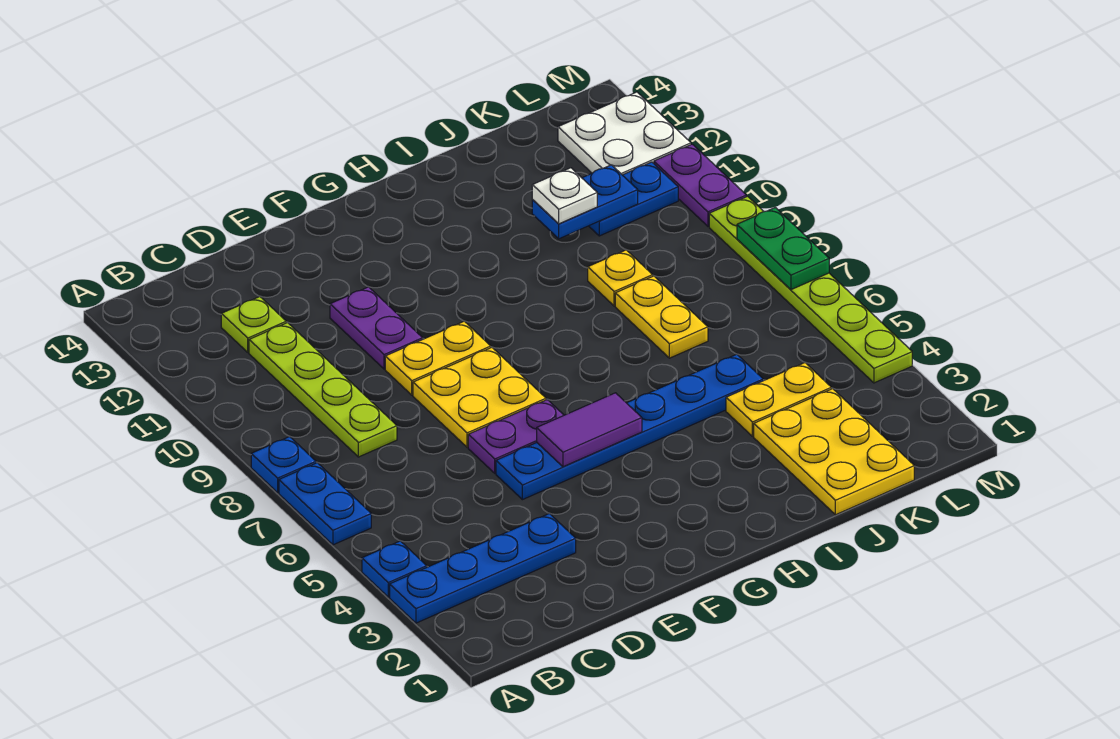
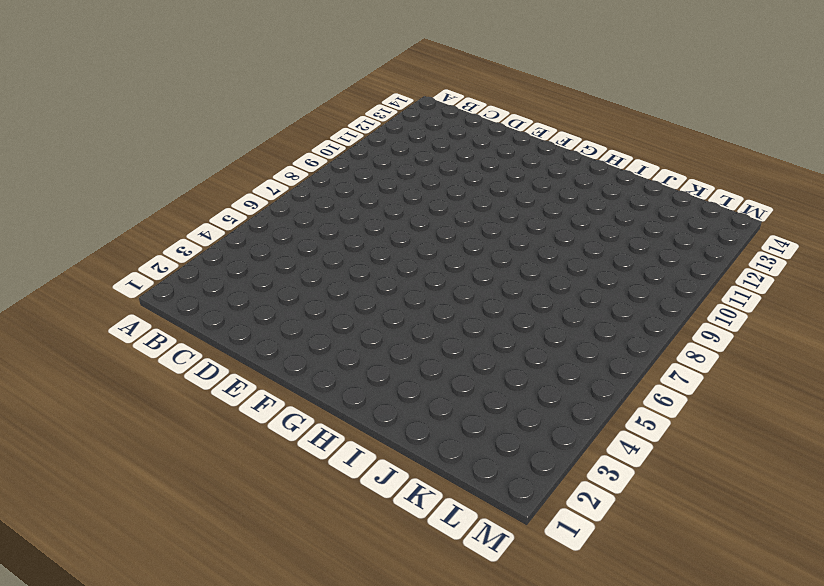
none -> blue plate A3:D3 level 1
none -> blue plate A4 level 1
none -> blue plate A6:A7 level 1

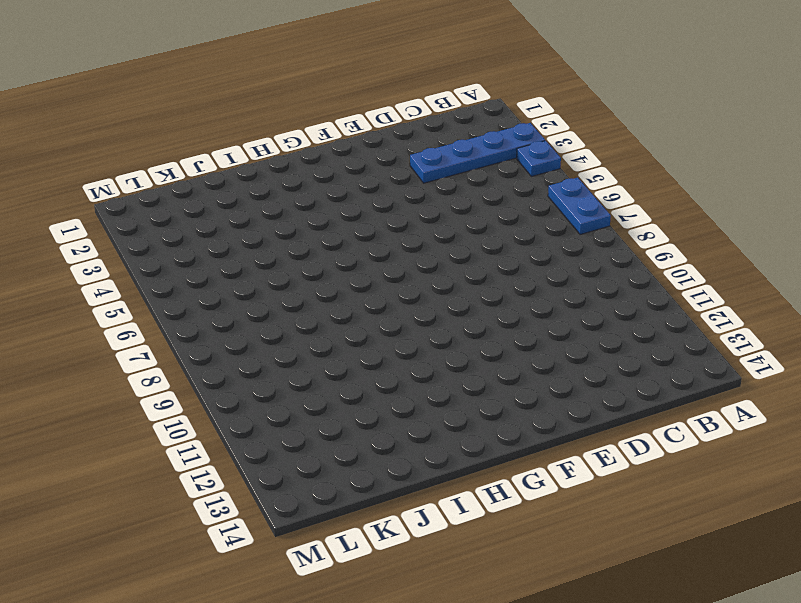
none -> blue plate A8 level 1
none -> lime plate C8:C11 level 1
none -> lime plate C12 level 1

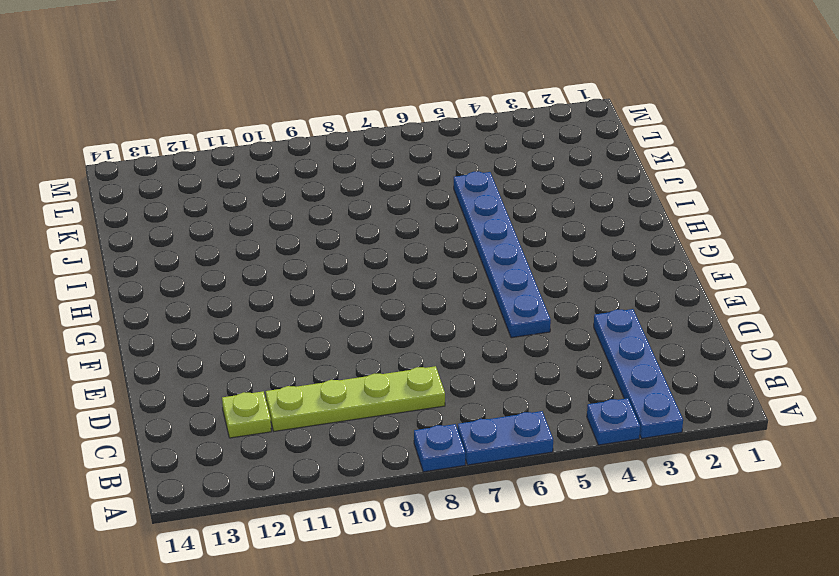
none -> purple plate E6:F6 level 1
none -> yellow plate E7:F8 level 1
none -> yellow plate E9:F9 level 1

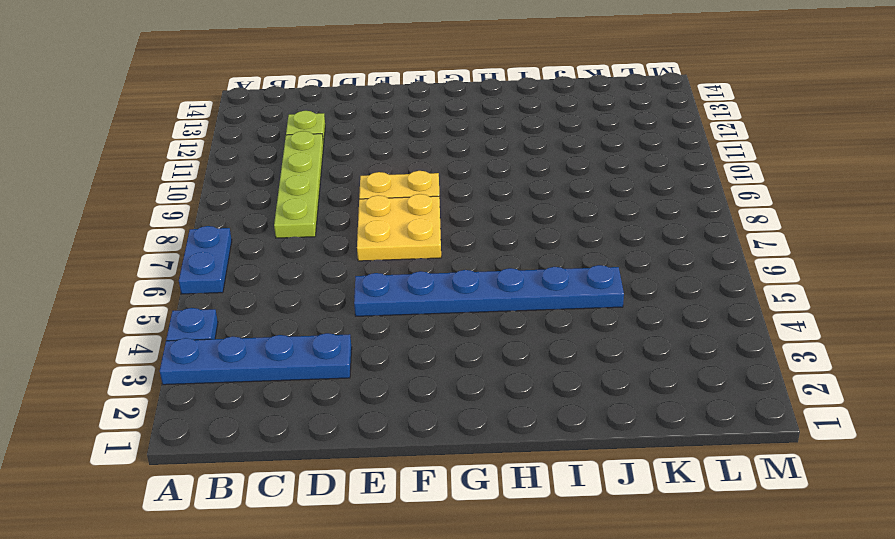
none -> blue plate A8 level 1
none -> purple plate E6:F6 level 1
none -> purple plate E10:E11 level 1

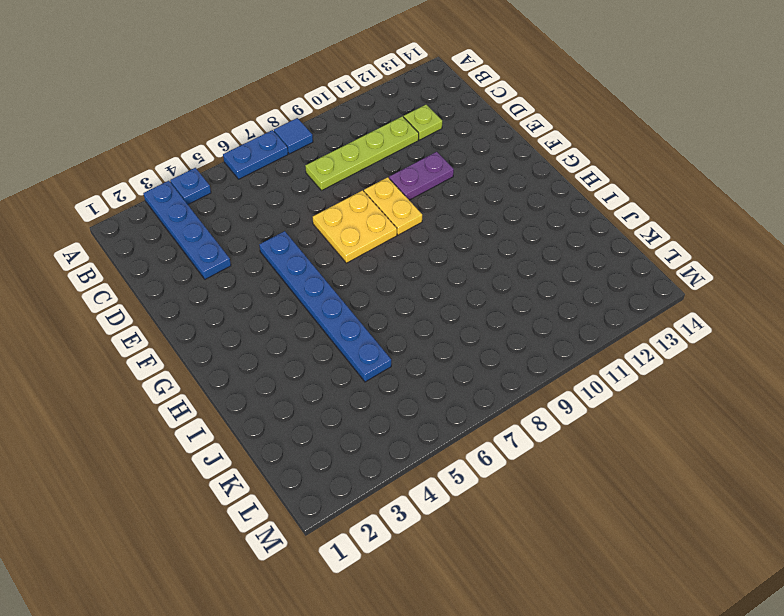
blue tile A8 level 1 -> blue plate A8 level 1
none -> purple plate E6:F6 level 1
none -> yellow plate J1:K3 level 1
none -> yellow plate J4:K4 level 1

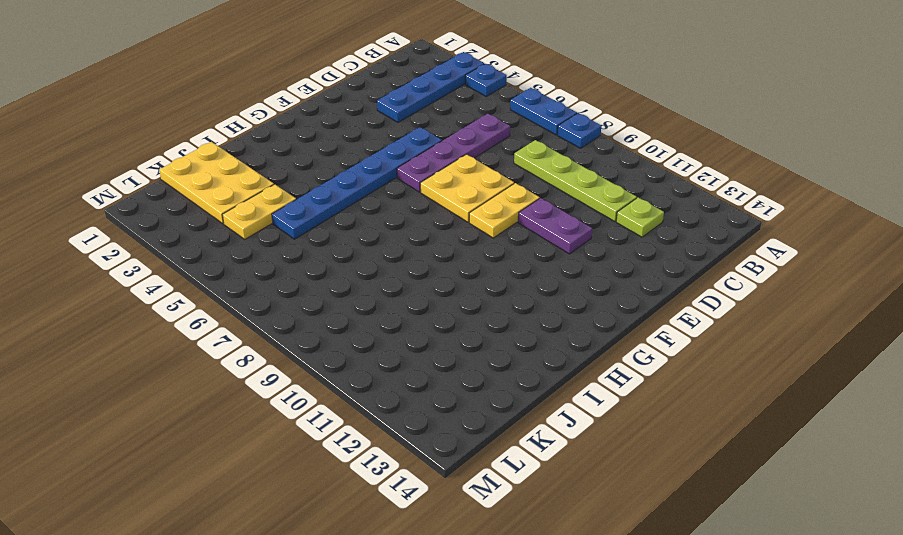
purple plate C6:F6 level 1 -> purple plate E6:F6 level 1
none -> yellow plate J7:J8 level 1
none -> yellow plate J9 level 1
none -> blue plate K11:L11 level 1

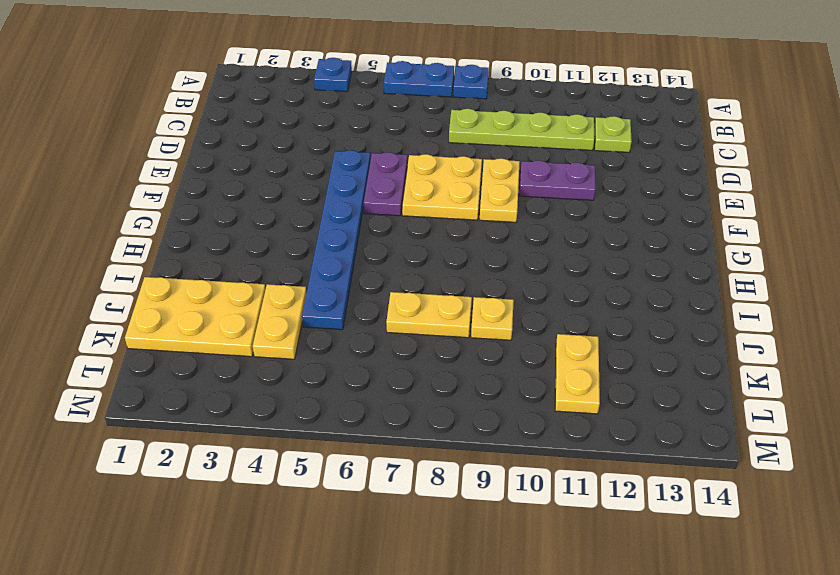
yellow plate K11:L11 level 1 -> blue plate K11:L11 level 1
none -> blue plate A3:D3 level 1
none -> white plate L12:M13 level 1
none -> lime plate M4:M9 level 1

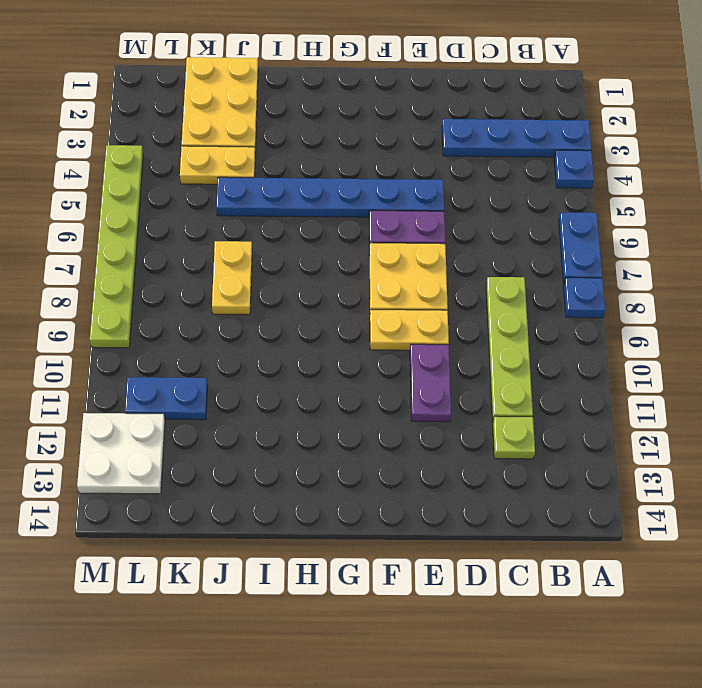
none -> yellow plate J9 level 1
none -> purple plate M10:M11 level 1
none -> purple tile F5:G5 level 2

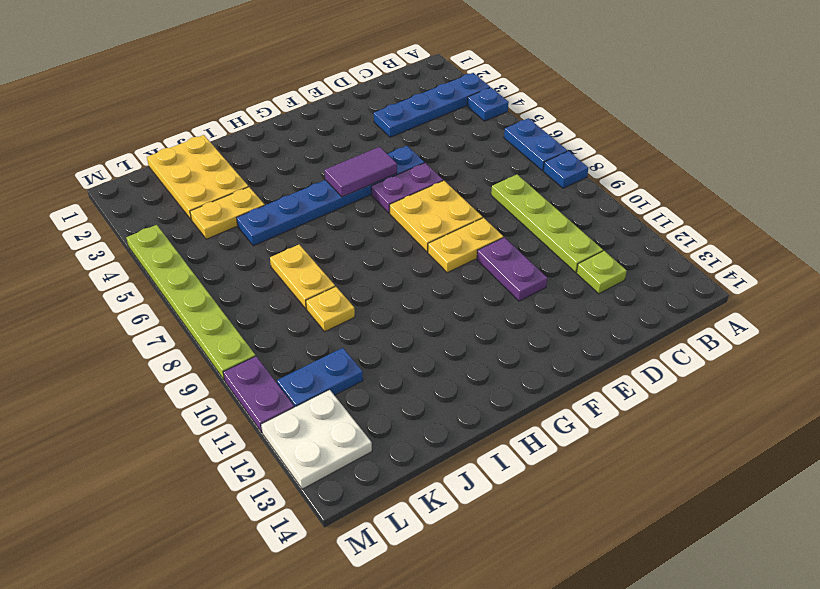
none -> blue plate J11:K11 level 2
none -> green plate M7:M8 level 2
none -> white plate J11 level 3

